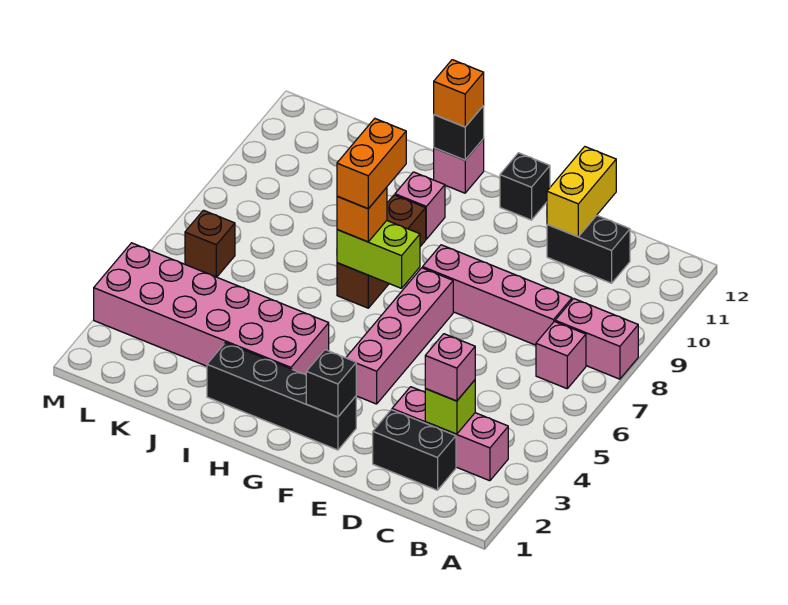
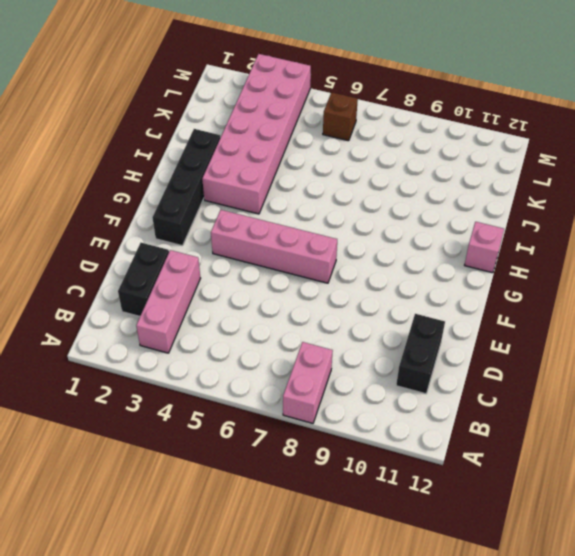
none -> pink brick B7 level 1
none -> pink brick C8:F8 level 1
none -> black brick F12 level 1

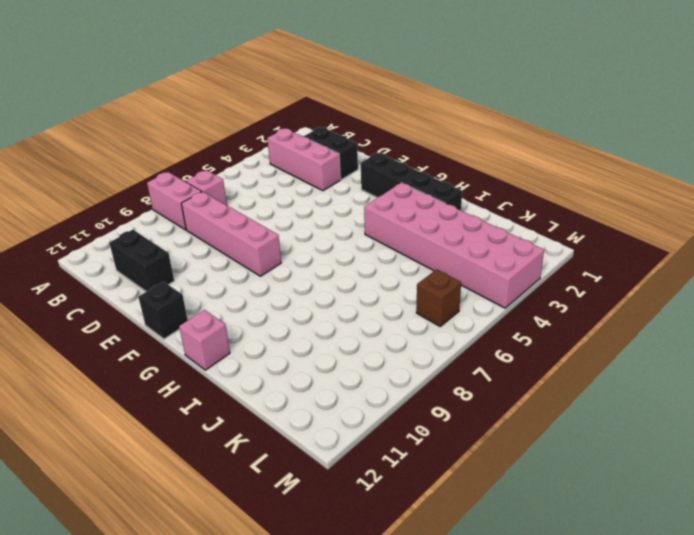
none -> pink brick F4:F7 level 1
none -> brown brick H7:H9 level 1
none -> pink brick H10 level 1

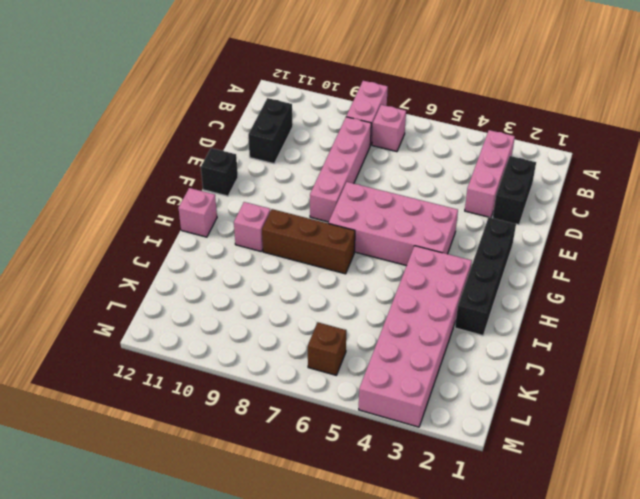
pink brick F4:G7 level 1 -> pink brick F4:F7 level 1
none -> lime brick C3 level 2
none -> yellow brick D11:D12 level 2
none -> black brick F2 level 2

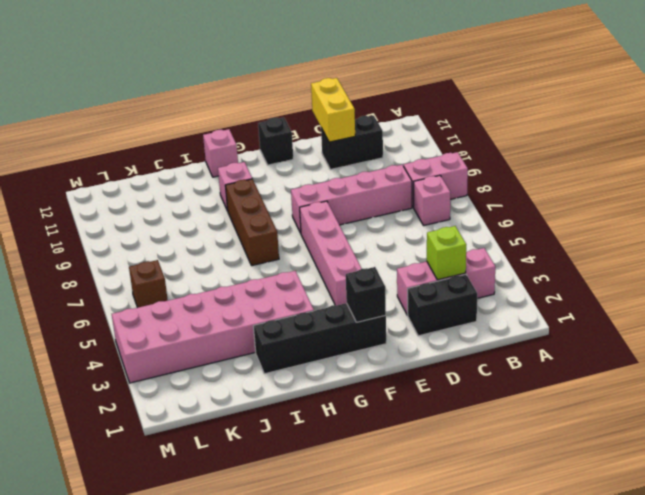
none -> lime brick G7:H7 level 2
none -> black brick H12 level 2
none -> pink brick C3 level 3

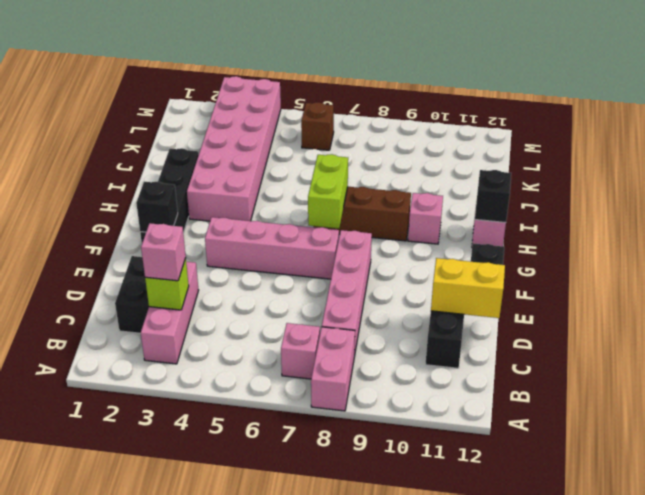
none -> orange brick H7 level 3
none -> orange brick H12 level 3
none -> orange brick H7:H8 level 4

